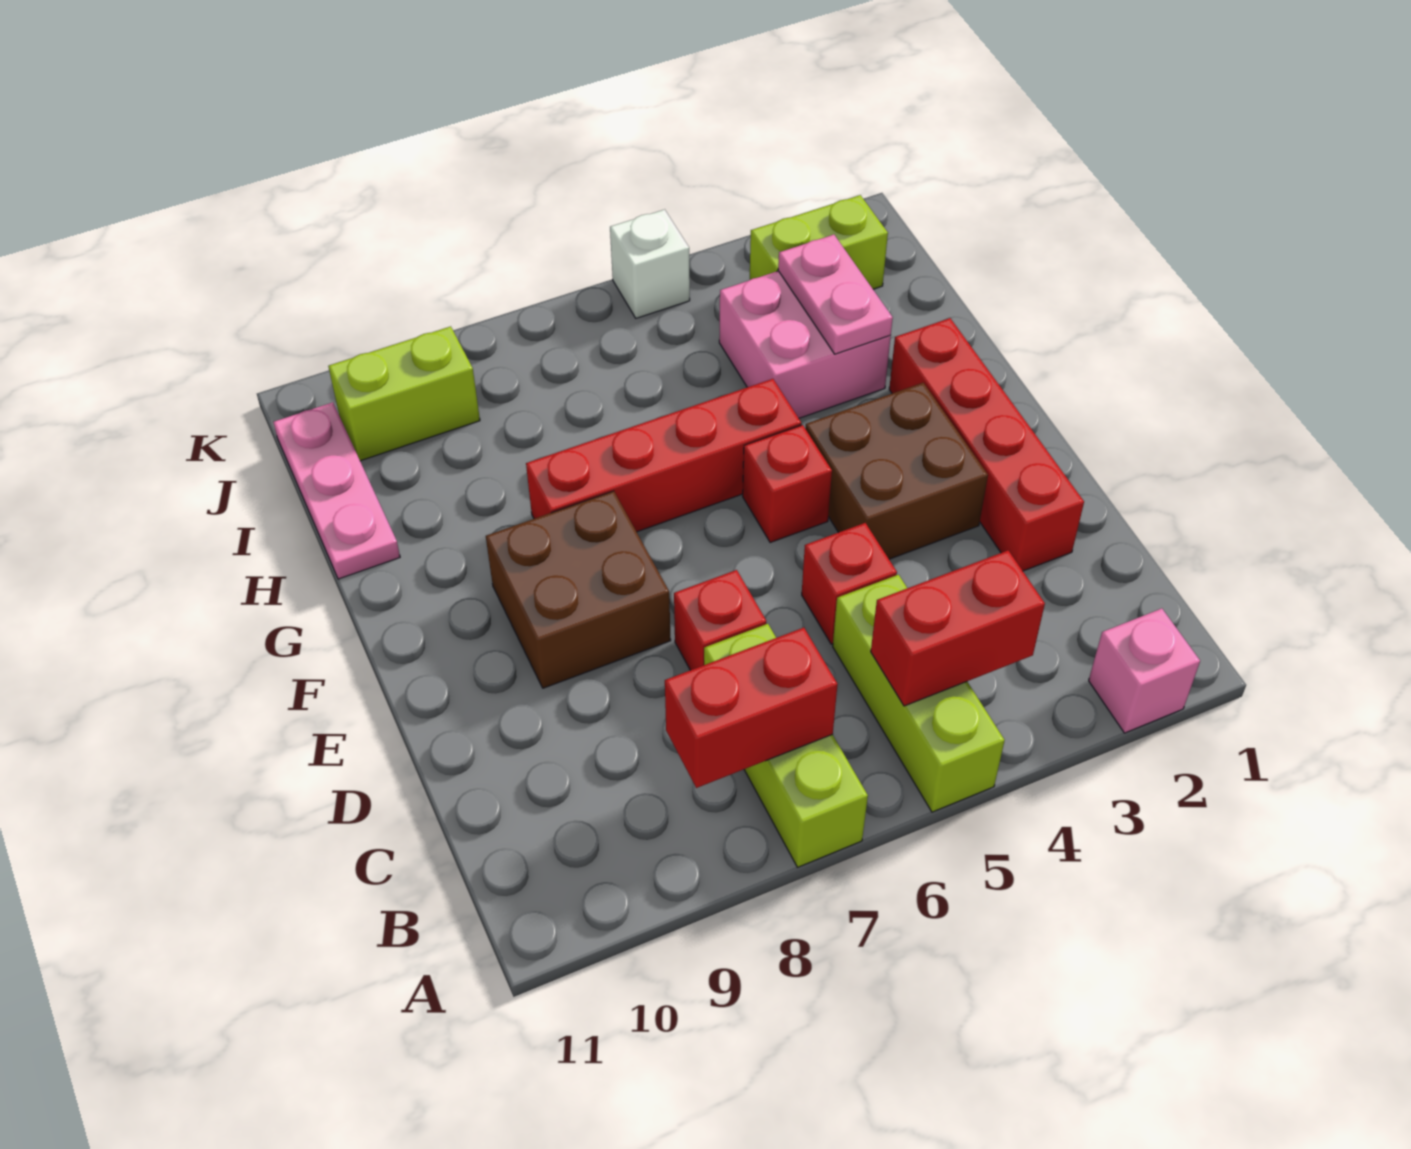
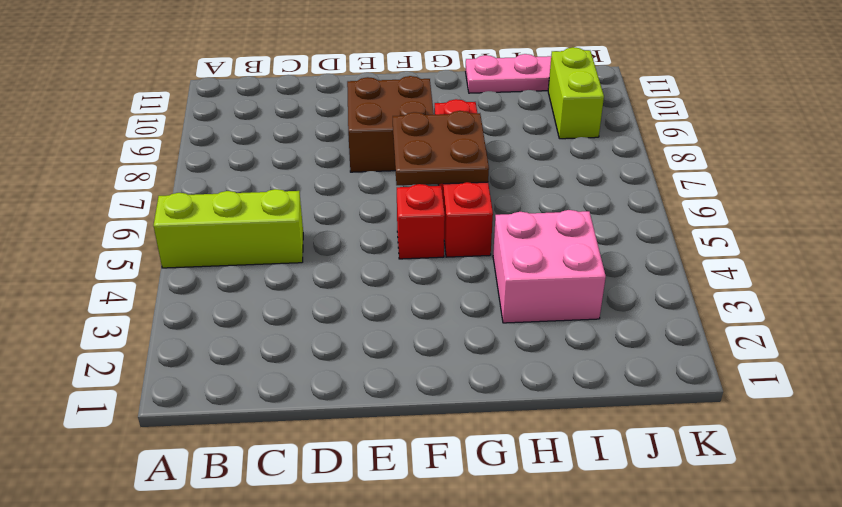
brown plate F6:G7 level 2 -> none
none -> pink brick A2 level 1
none -> lime brick A7:C7 level 1
none -> red brick D2:G2 level 1

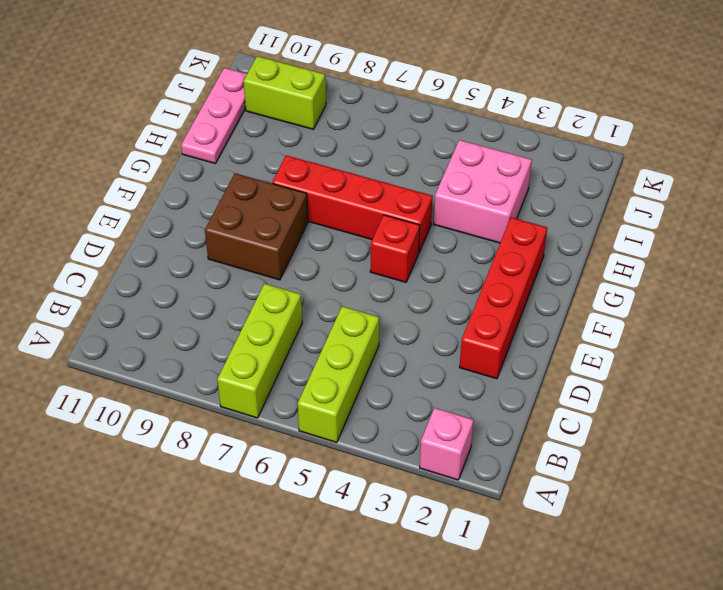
none -> red brick D5 level 1
none -> red brick D7 level 1
none -> brown brick E3:F4 level 1

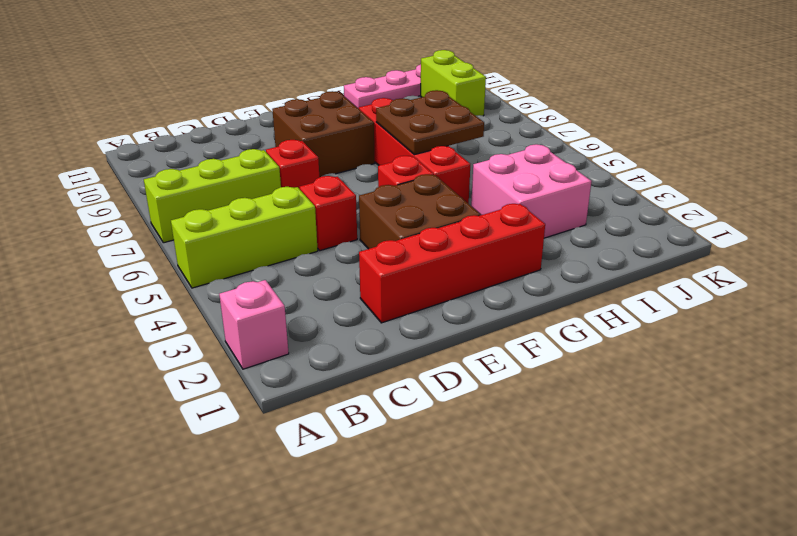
brown plate G6:H7 level 2 -> none
none -> lime brick J2:J3 level 1
none -> white brick K5 level 1
none -> red brick B4:B5 level 2

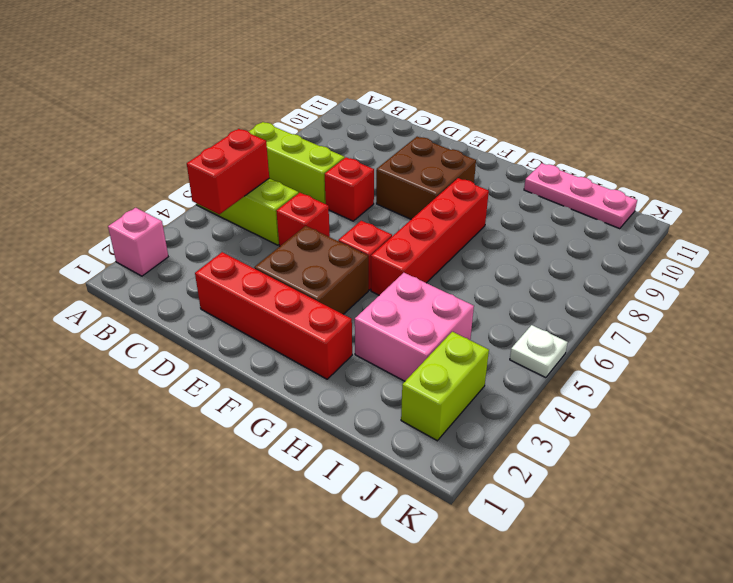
white plate K5 level 1 -> white brick K5 level 1
none -> lime brick J9:J10 level 1
none -> red brick B7:B8 level 2
none -> pink plate H3:I3 level 2

